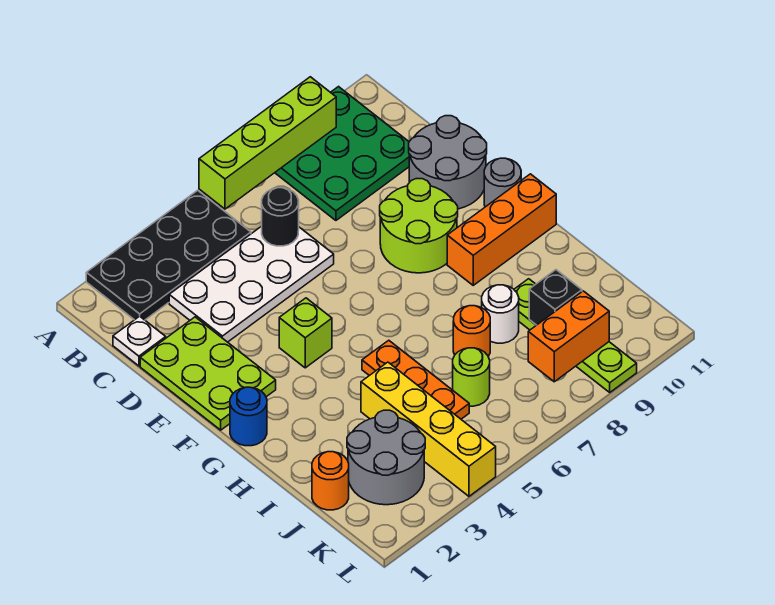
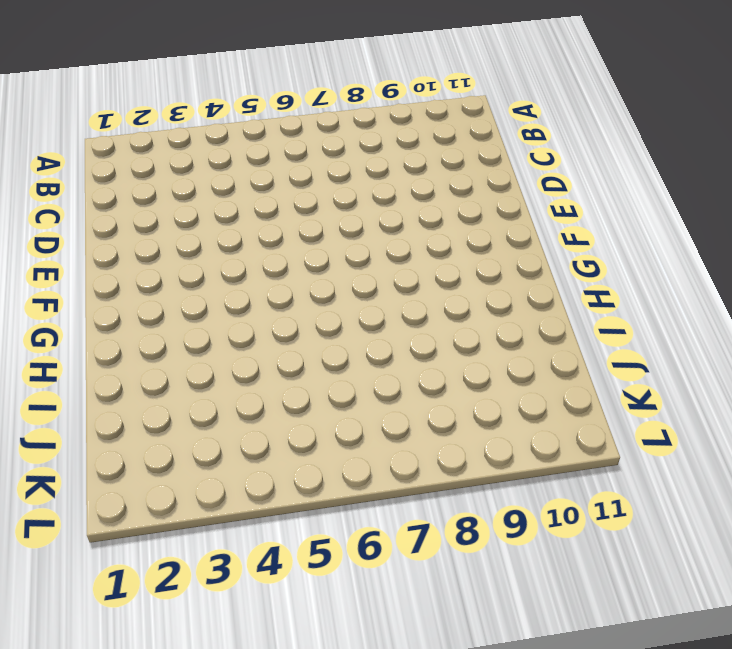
none -> black plate A2:B5 level 1
none -> green plate A8:C10 level 1
none -> white plate C1 level 1

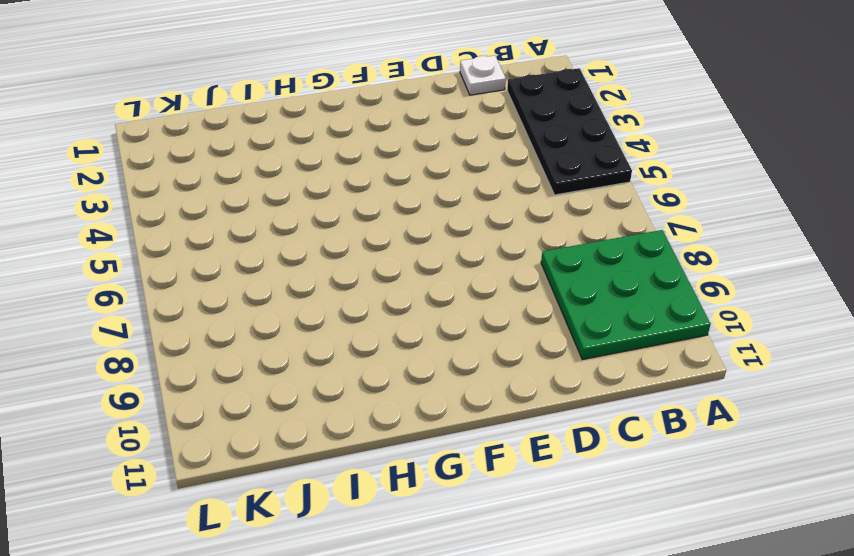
none -> white plate C3:D6 level 1
none -> lime plate D1:F2 level 1
none -> grey round brick D10:E11 level 1

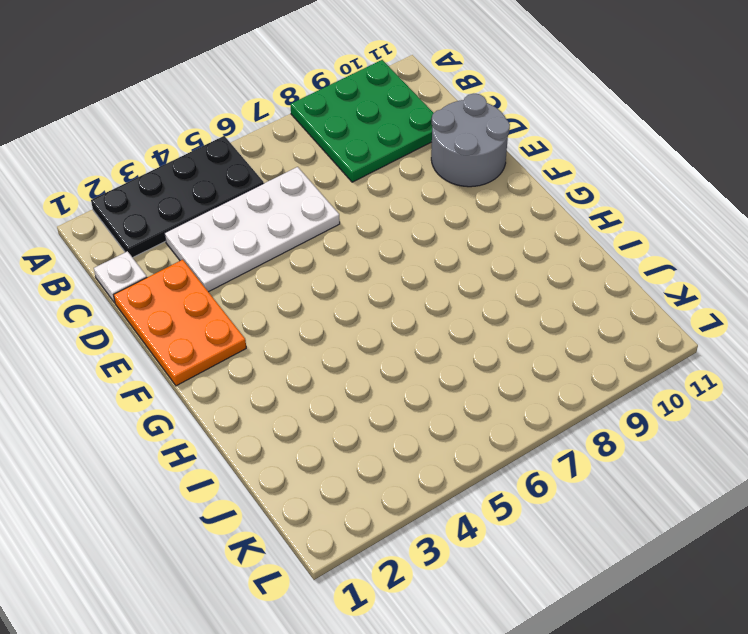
orange plate D1:F2 level 1 -> lime plate D1:F2 level 1
none -> lime round brick E8:F9 level 1
none -> lime brick F4 level 1
none -> grey round brick F11 level 1

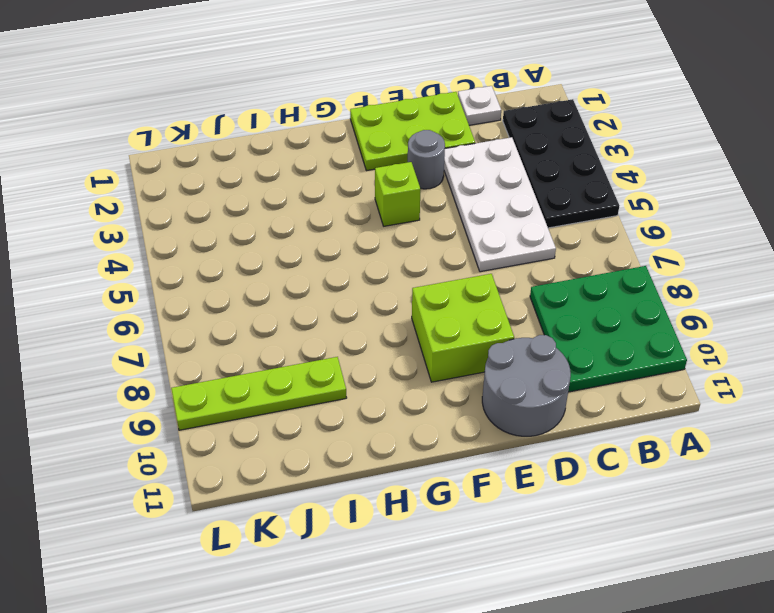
grey round brick E3 level 1 -> grey round brick F11 level 1
lime brick E8:F9 level 1 -> lime round brick E8:F9 level 1
none -> blue round brick G1 level 1
none -> orange brick G9:G11 level 1
none -> orange plate H5:J5 level 1

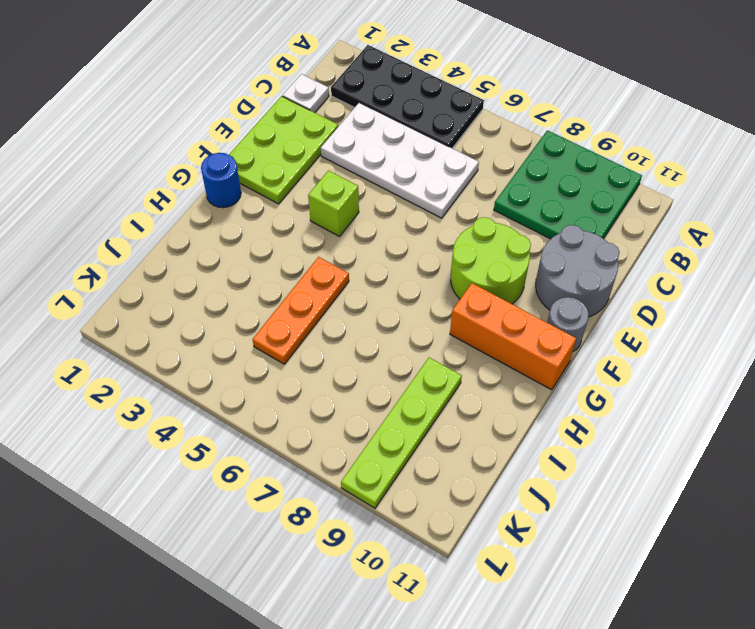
none -> yellow brick I4:L4 level 1
none -> orange round brick I7 level 1
none -> white round brick I8 level 1

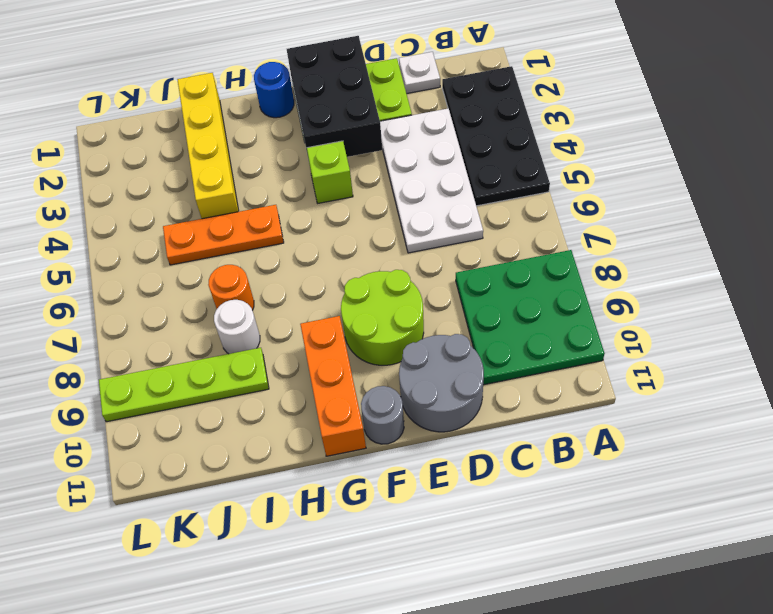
black brick E1:F3 level 2 -> none
yellow brick I1:I4 level 1 -> yellow brick I4:L4 level 1
none -> orange round brick J1 level 1
none -> grey round brick J2:K3 level 1
none -> lime round brick J6 level 1

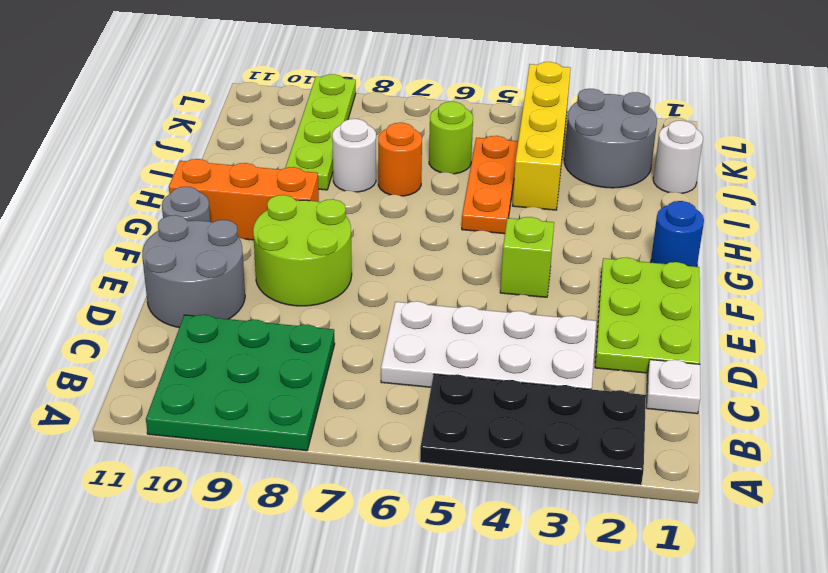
white round brick J1 level 1 -> orange round brick J1 level 1
none -> lime brick A6:A9 level 2
none -> black round brick C6 level 2
none -> black brick J9 level 2

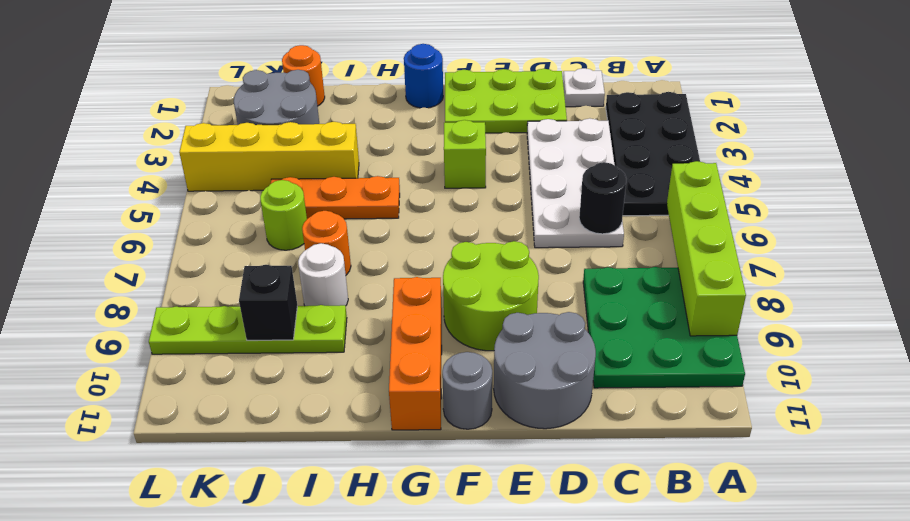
none -> orange brick K8:K9 level 2

